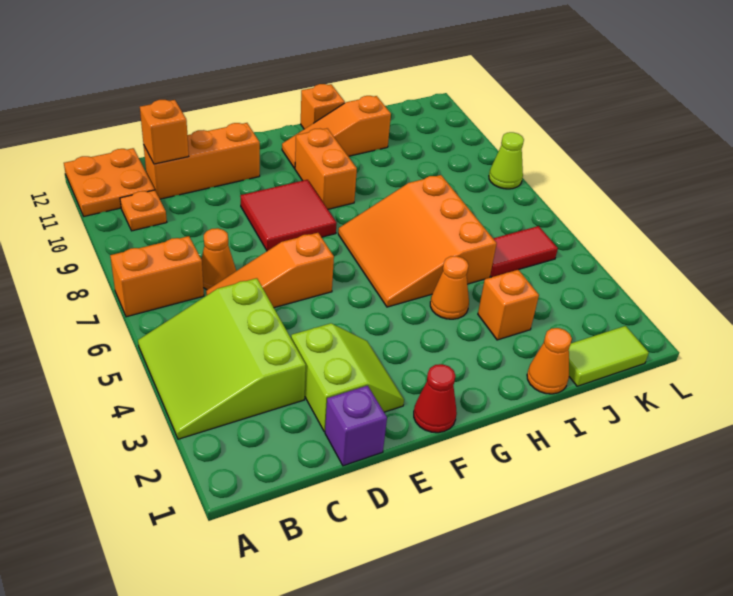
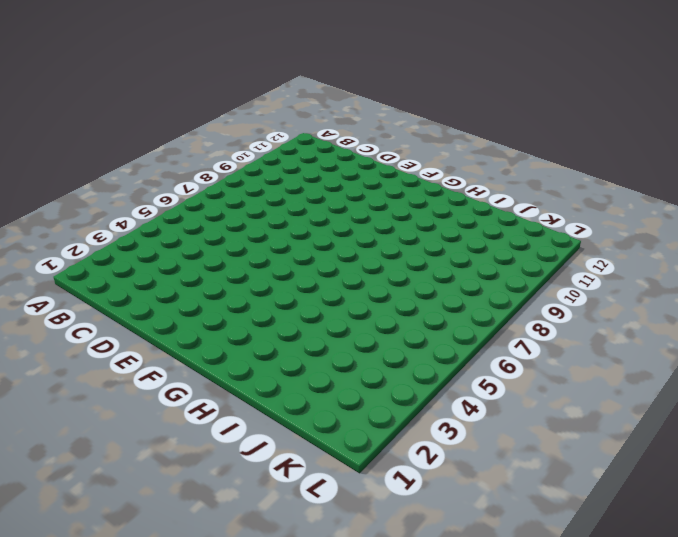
none -> lime slope A3:C5 level 1 top C
none -> orange brick A7:B7 level 1
none -> orange plate A11:B12 level 1

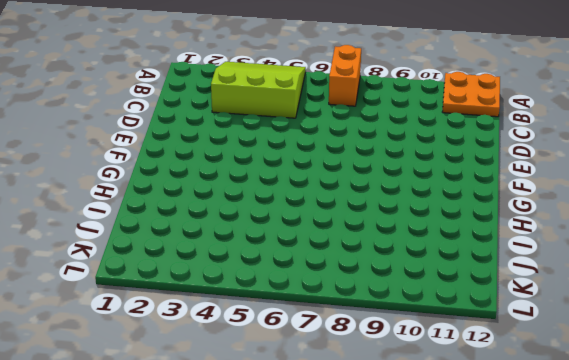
none -> orange plate B10 level 1
none -> orange slope C6:E6 level 1 top E
none -> orange cone C7 level 1

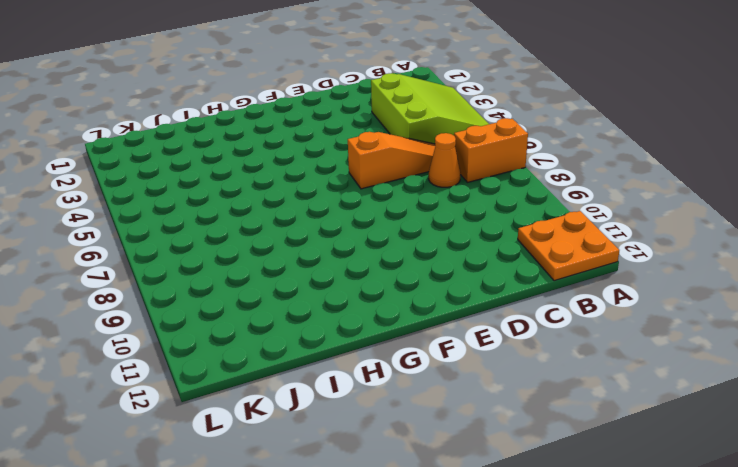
none -> orange plate B10 level 1
none -> orange brick C11:E11 level 1
none -> purple brick D1 level 1

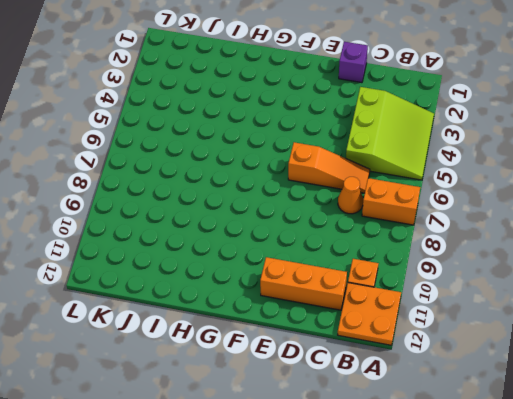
none -> lime slope D2:E3 level 1 top D
none -> red tile E8:F9 level 1
none -> red cone F1 level 1

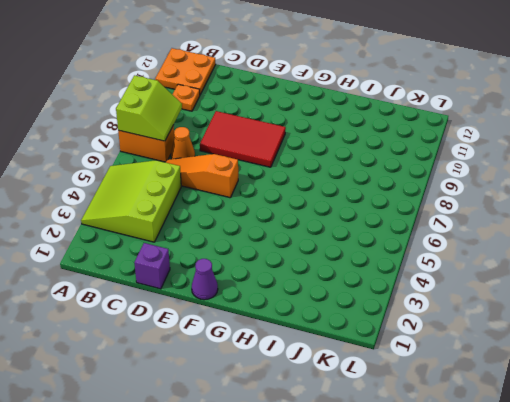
lime slope A7:B8 level 2 top A -> lime slope D2:E3 level 1 top D
red tile D8:F9 level 1 -> red tile E8:F9 level 1
purple cone F1 level 1 -> red cone F1 level 1
none -> orange brick C11:E11 level 1
none -> orange slope G5:I7 level 1 top I
none -> orange brick G9:G10 level 1

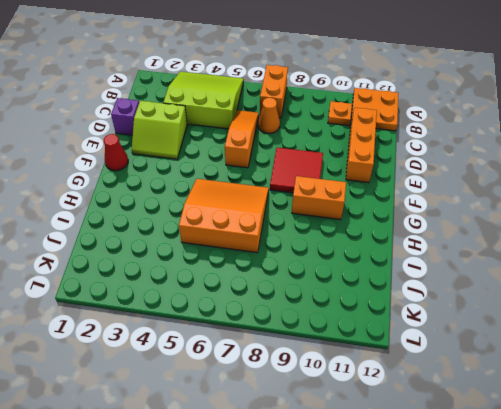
none -> orange slope G11:I11 level 1 top I
none -> orange cone H4 level 1
none -> orange brick H12 level 1

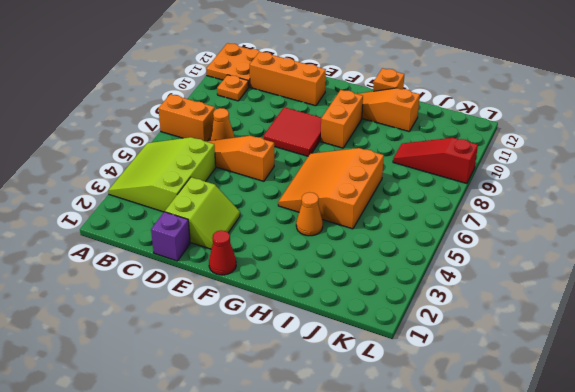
red slope J9:L9 level 1 top L -> none
none -> orange cone I1 level 1
none -> orange brick I3 level 1
none -> lime tile J1:K1 level 1

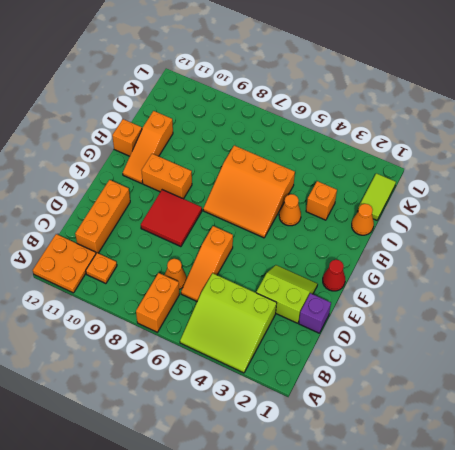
none -> red tile J5:K5 level 1
none -> lime cone L8 level 1
none -> orange brick C11 level 2

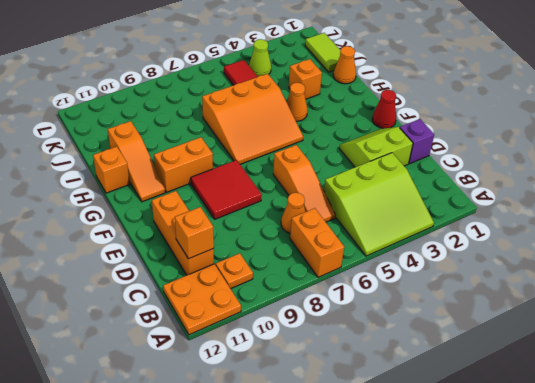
lime cone K4 level 1 -> lime cone L8 level 1

